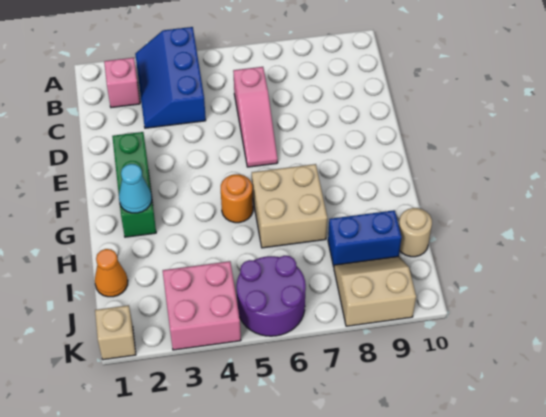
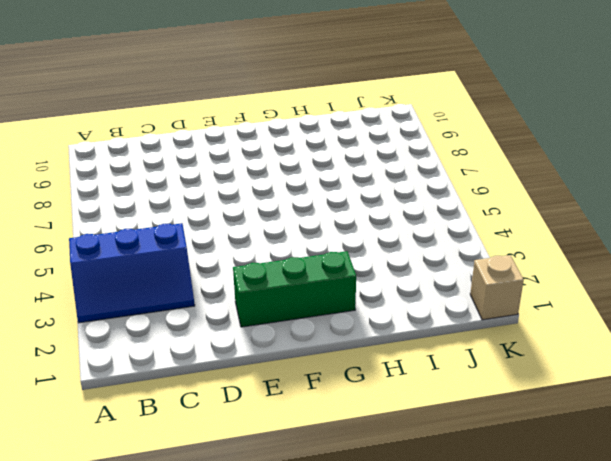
none -> pink brick B2 level 1
none -> pink slope C6:E6 level 1 top C
none -> orange round brick G5 level 1

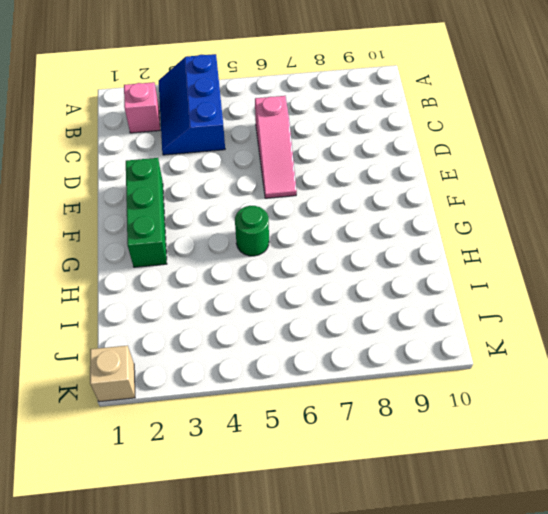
green round brick G5 level 1 -> orange round brick G5 level 1
none -> tan brick G6:H7 level 1
none -> orange cone I1 level 1
none -> blue brick I8:I9 level 1

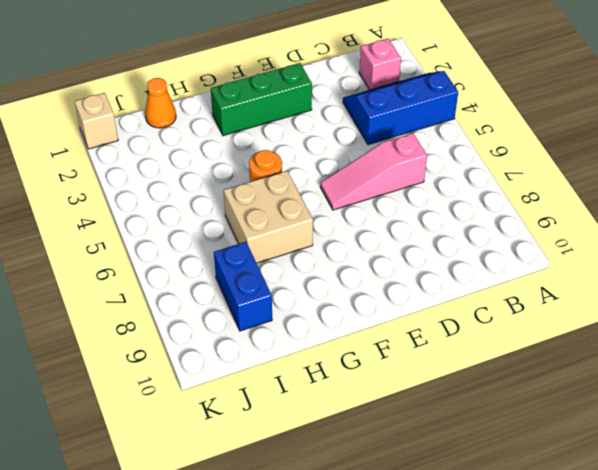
none -> tan round brick I10 level 1
none -> pink brick J3:K4 level 1
none -> purple round brick J5:K6 level 1

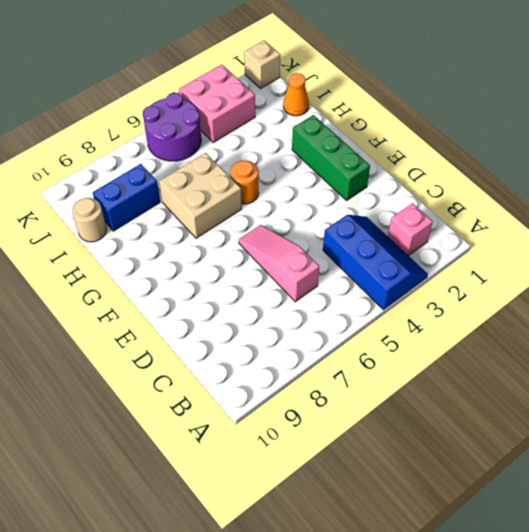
none -> tan slope J8:K9 level 1 top K
none -> cyan cone G2 level 2

